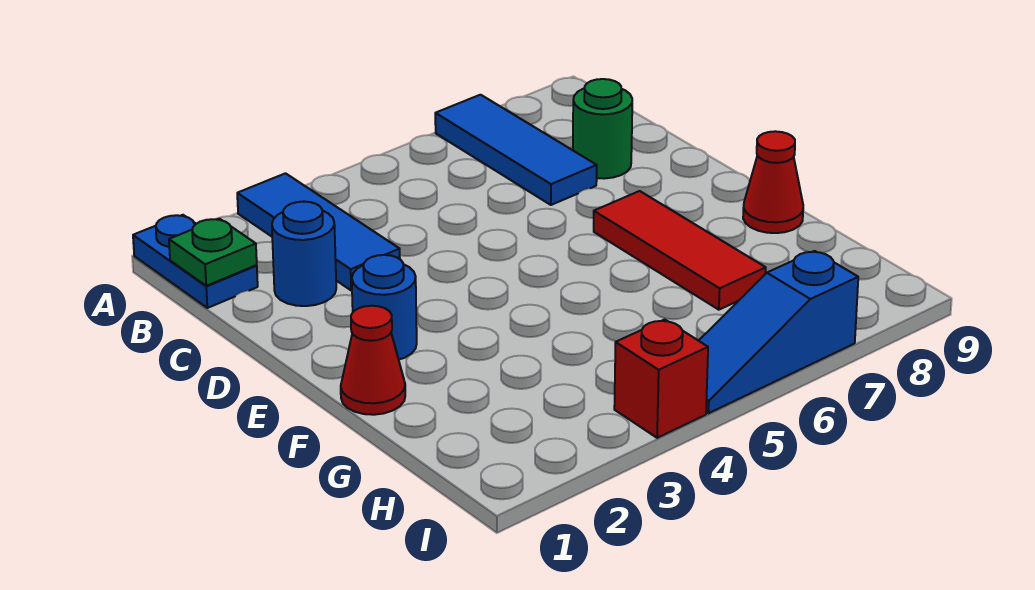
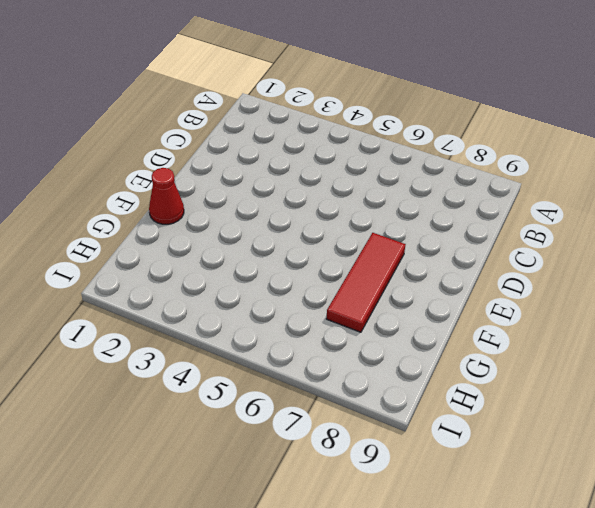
none -> blue plate A1:B1 level 1
none -> blue tile A3:C3 level 1
none -> blue tile A7:C7 level 1

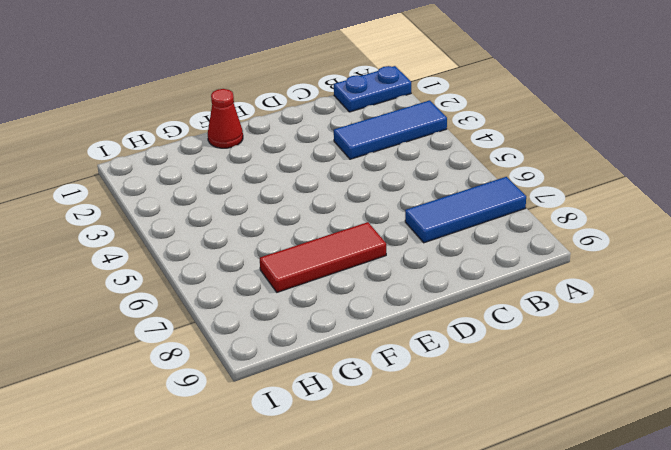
none -> blue round brick C2 level 1
none -> green round brick C8 level 1
none -> blue round brick E2 level 1

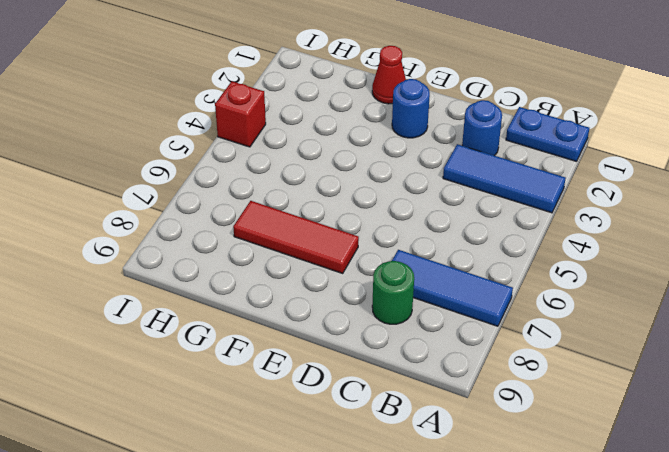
none -> red cone F9 level 1
none -> blue slope I5:I7 level 1 top 7
none -> green plate B1 level 2

